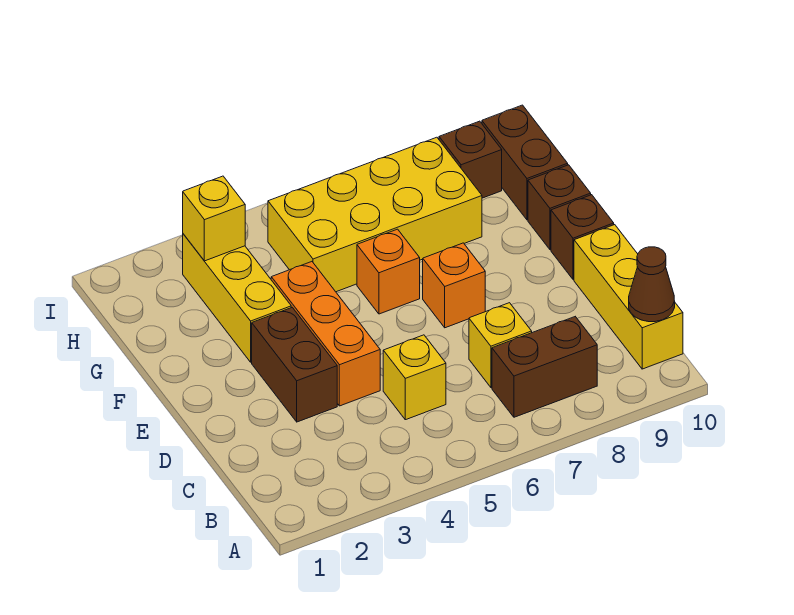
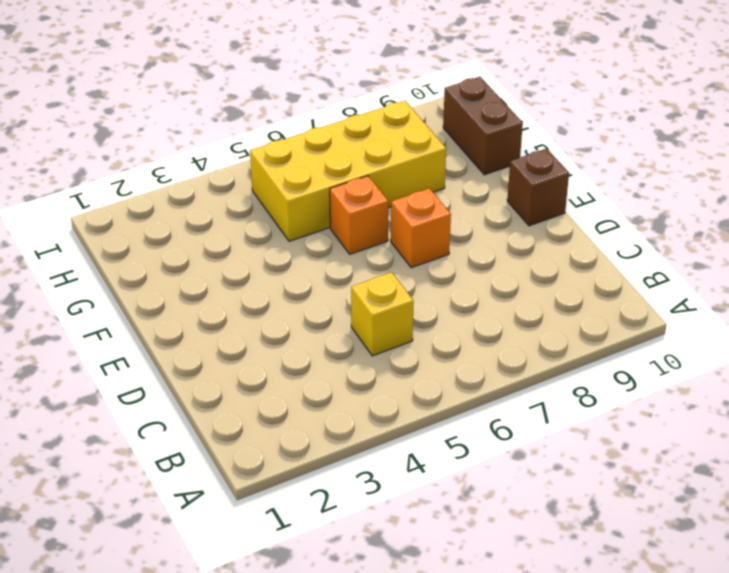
none -> brown brick B7:B8 level 1
none -> yellow brick B10:D10 level 1
none -> yellow brick C7 level 1

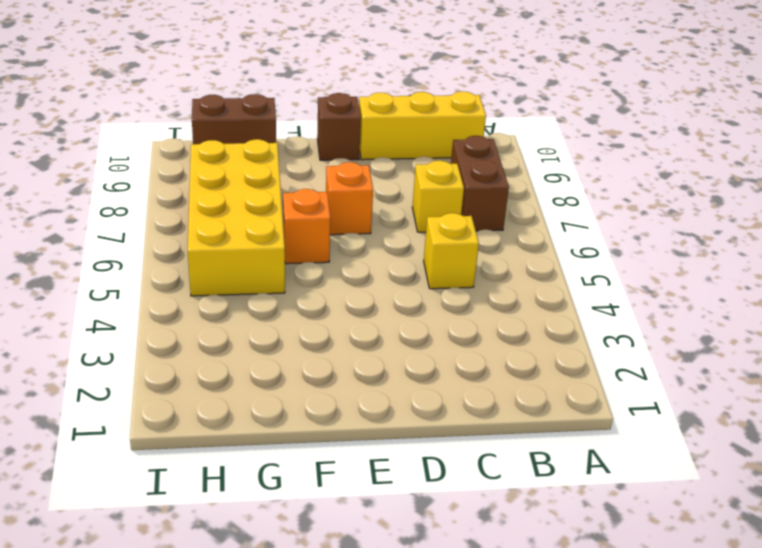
none -> brown brick D3:E3 level 1
none -> orange brick D4:F4 level 1
none -> yellow brick F3:H3 level 1

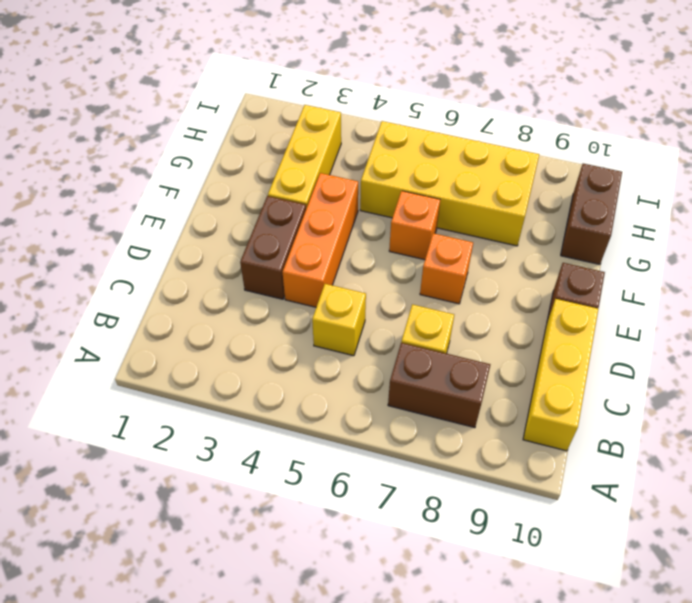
none -> brown brick F10 level 1
none -> brown brick H9 level 1
none -> brown cone B10 level 2

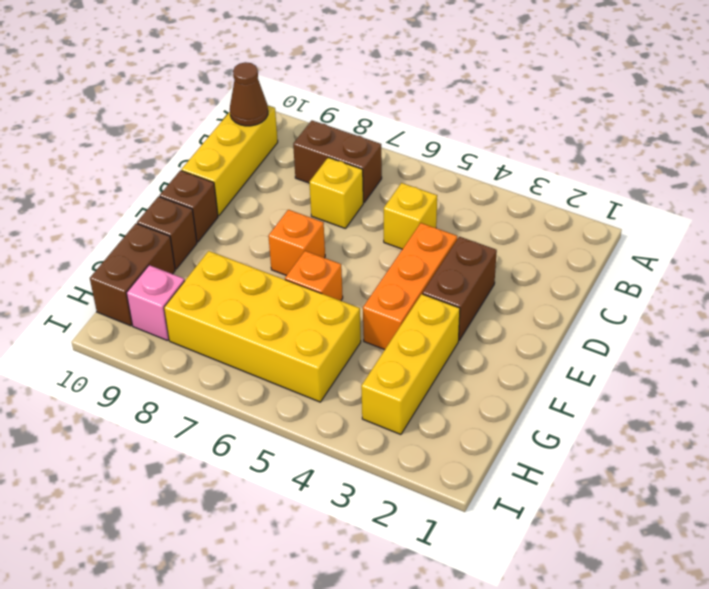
pink brick H9 level 1 -> brown brick H9 level 1
none -> yellow brick H3 level 2

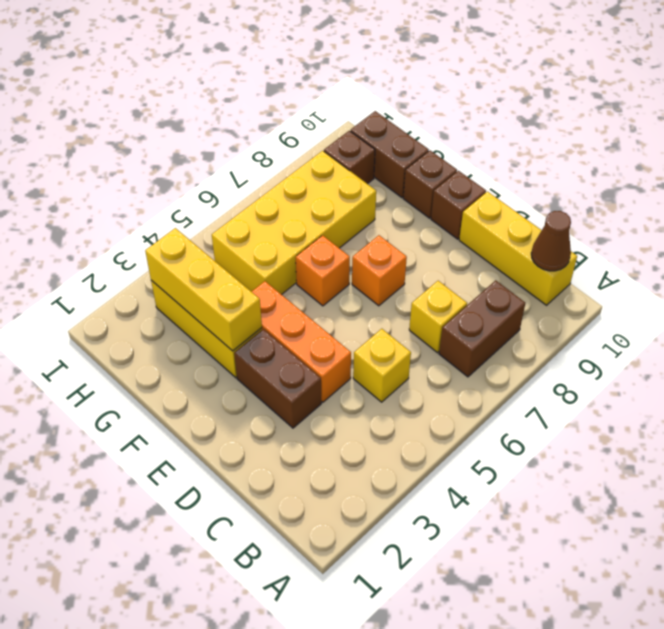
yellow brick F3:H3 level 2 -> yellow brick H3 level 2

